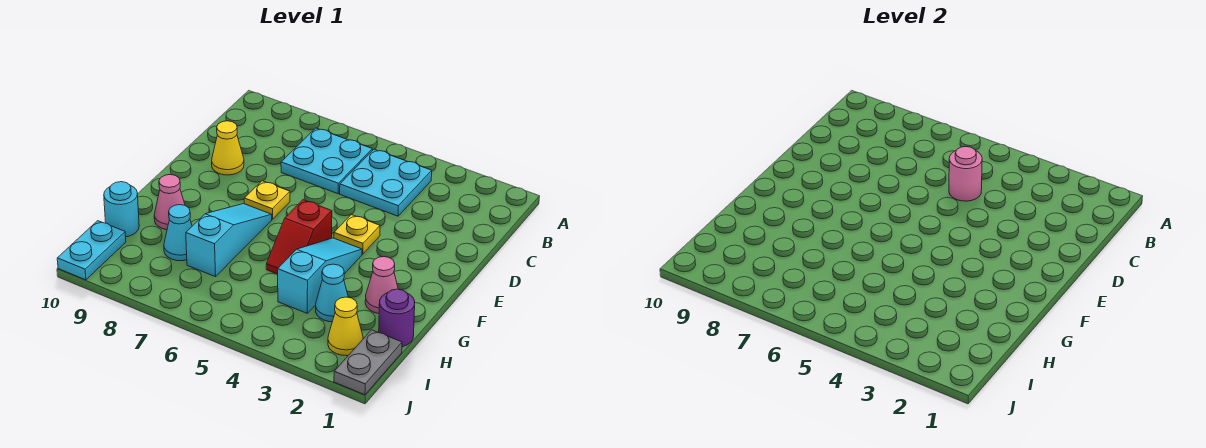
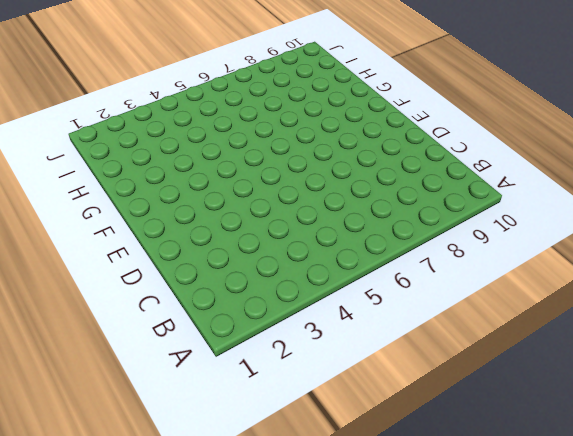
none -> cyan plate B4:C5 level 1
none -> cyan plate B6:C7 level 1
none -> yellow cone D9 level 1

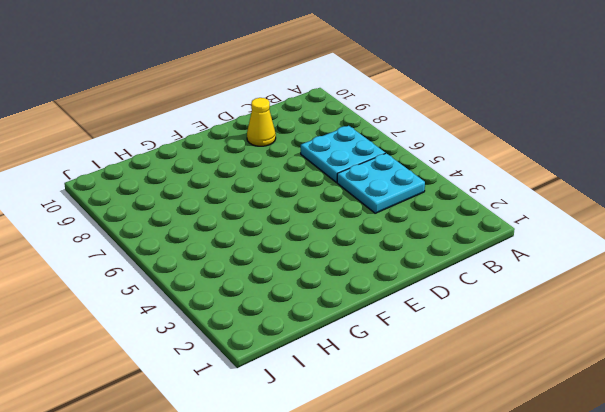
none -> yellow plate E4 level 1
none -> yellow plate E7 level 1
none -> cyan slope F4:H4 level 1 top H

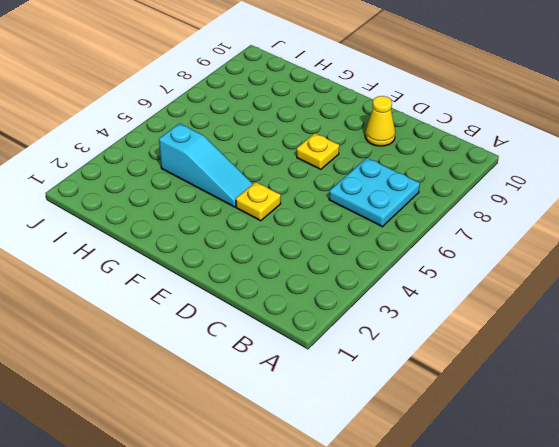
none -> cyan plate B4:C5 level 1
none -> red slope F5:G5 level 1 top F
none -> cyan slope F7:H7 level 1 top H

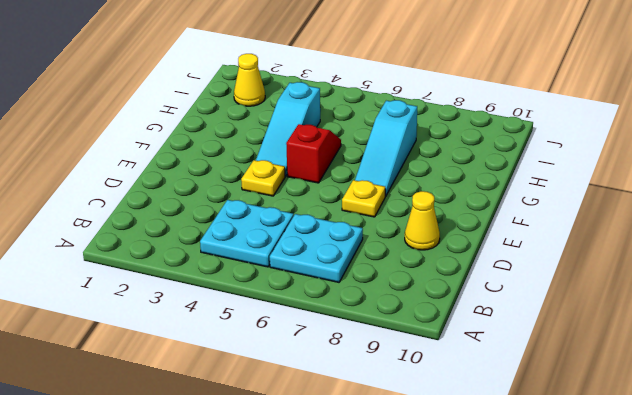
none -> pink cone G2 level 1
none -> pink cone G9 level 1
none -> purple round brick H1 level 1

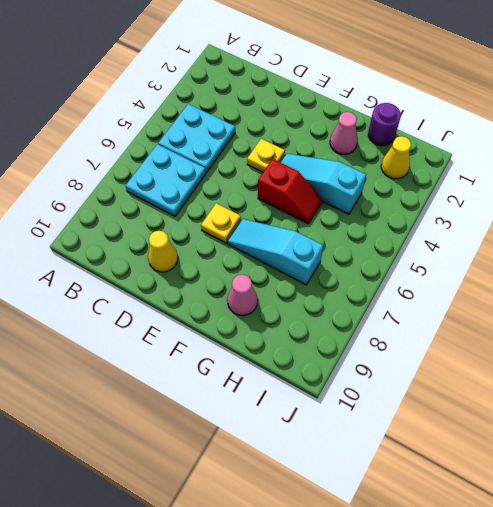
none -> cyan cone H3 level 1
none -> cyan cone H8 level 1
none -> cyan round brick H10 level 1

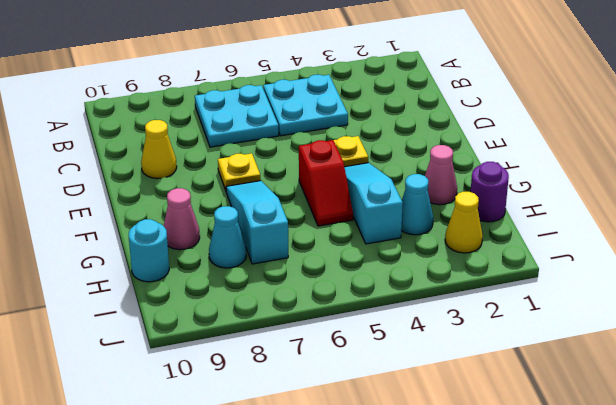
none -> grey plate I1:J1 level 1
none -> cyan plate I10:J10 level 1
none -> pink round brick C5 level 2

